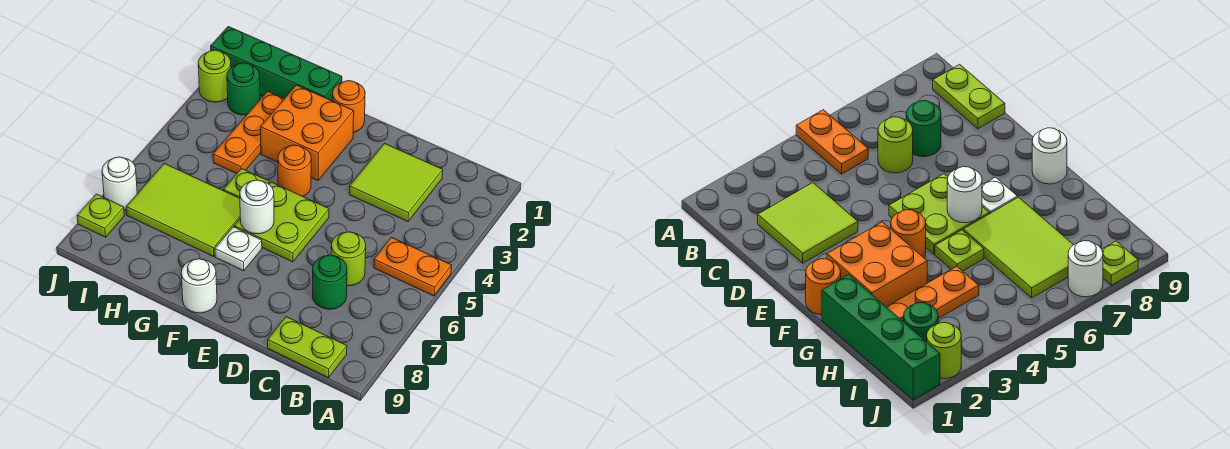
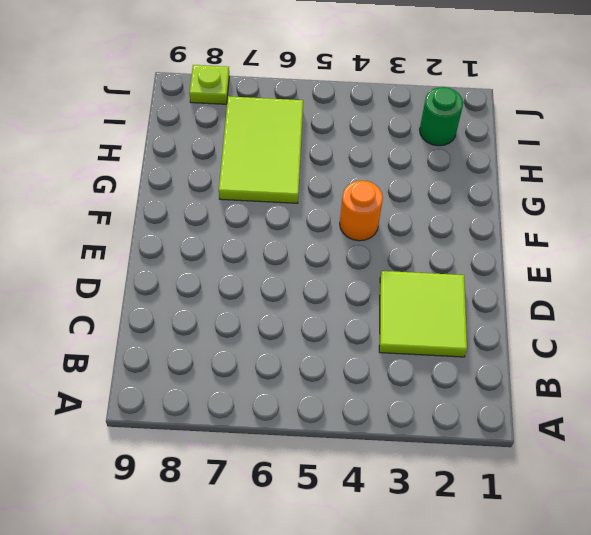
none -> orange plate A5:B5 level 1
none -> lime plate B9:C9 level 1
none -> lime round brick C6 level 1

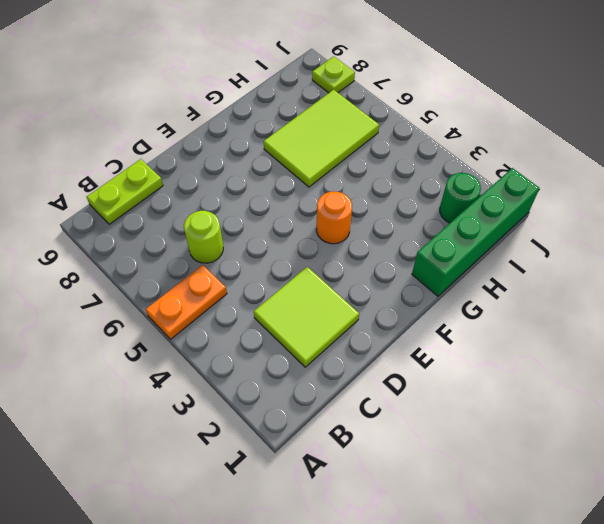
none -> green round brick C7 level 1
none -> lime plate E5:F6 level 1
none -> orange round brick F1 level 1

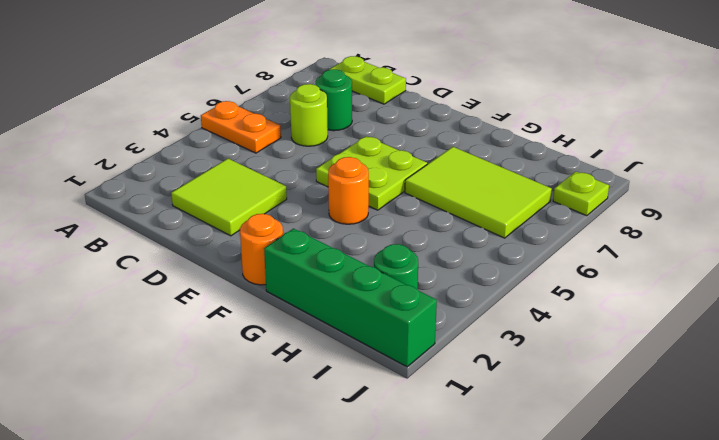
none -> orange brick F2:G3 level 1
none -> white plate F7 level 1
none -> white round brick F9 level 1

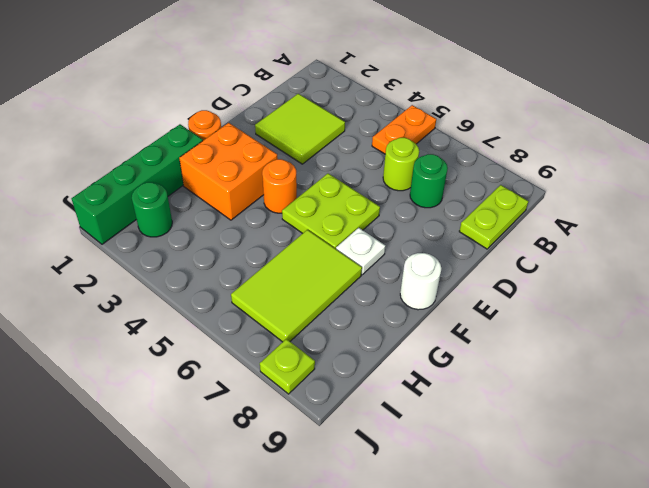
none -> lime plate G5 level 1
none -> orange plate H2:H4 level 1
none -> lime round brick J2 level 1

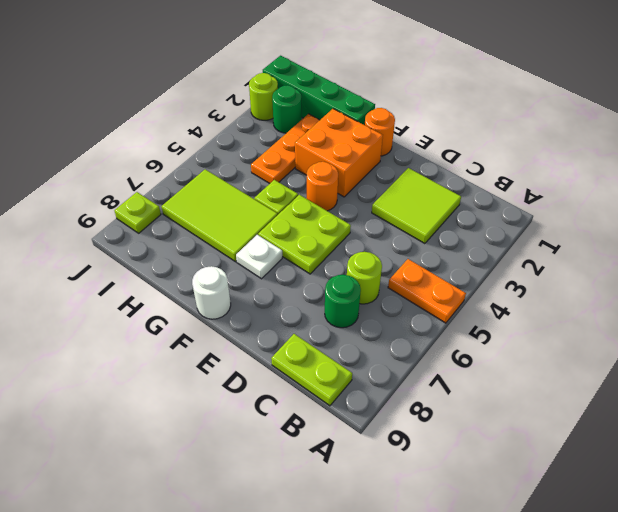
none -> white round brick J7 level 1
none -> white round brick F6 level 2

